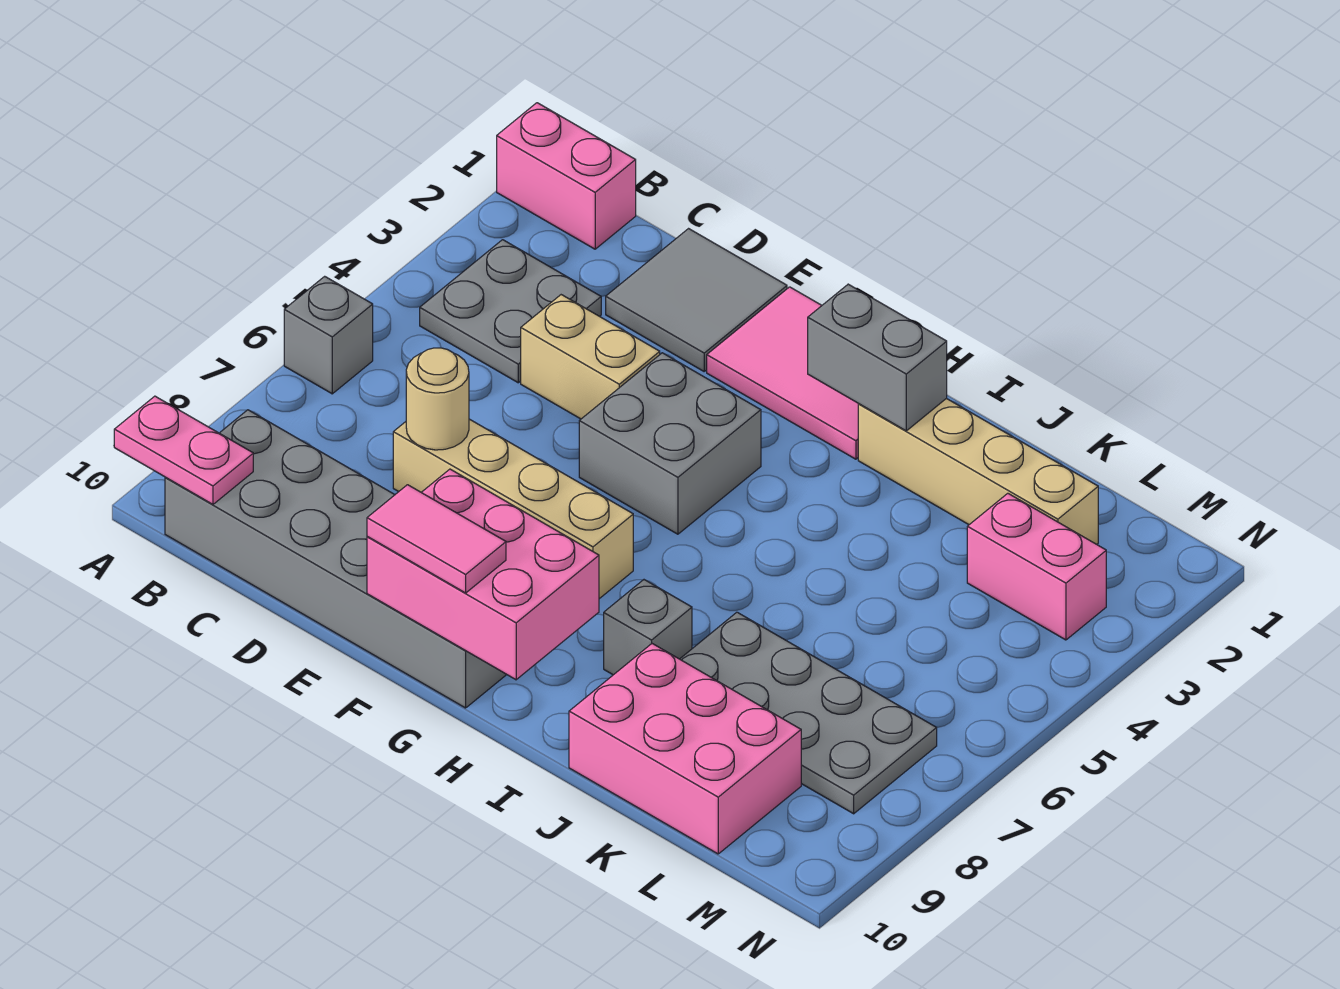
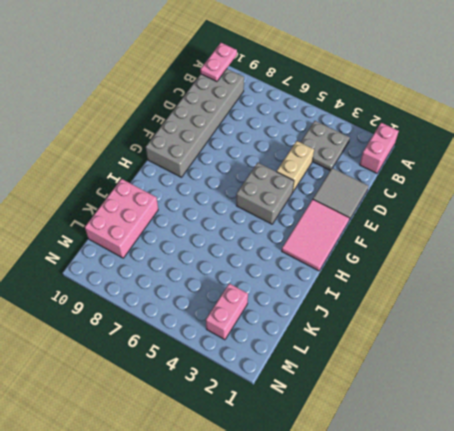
none -> grey brick A6 level 1
none -> tan brick D7:G7 level 1
none -> tan brick I2:L2 level 1

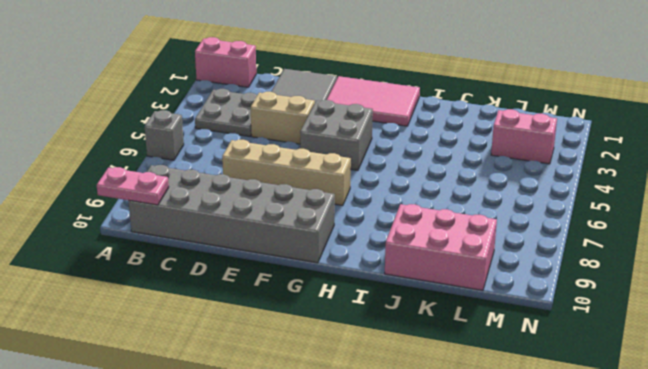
none -> tan brick I2:L2 level 1
none -> grey brick I8 level 1
none -> grey plate J7:M8 level 1

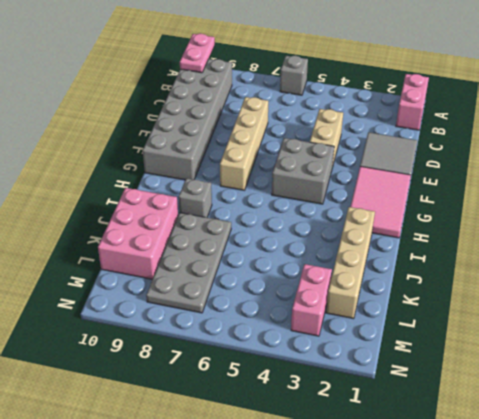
none -> grey plate B3:C4 level 1
none -> tan round brick D7 level 2
none -> pink brick F9:H10 level 2

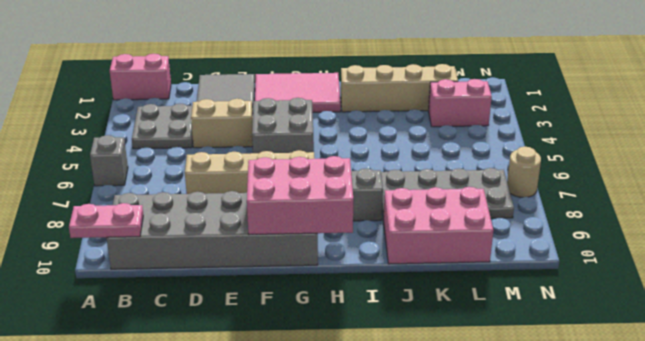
tan round brick N7 level 1 -> tan round brick D7 level 2
none -> grey brick H2:I2 level 2
none -> pink tile F10:G10 level 3

